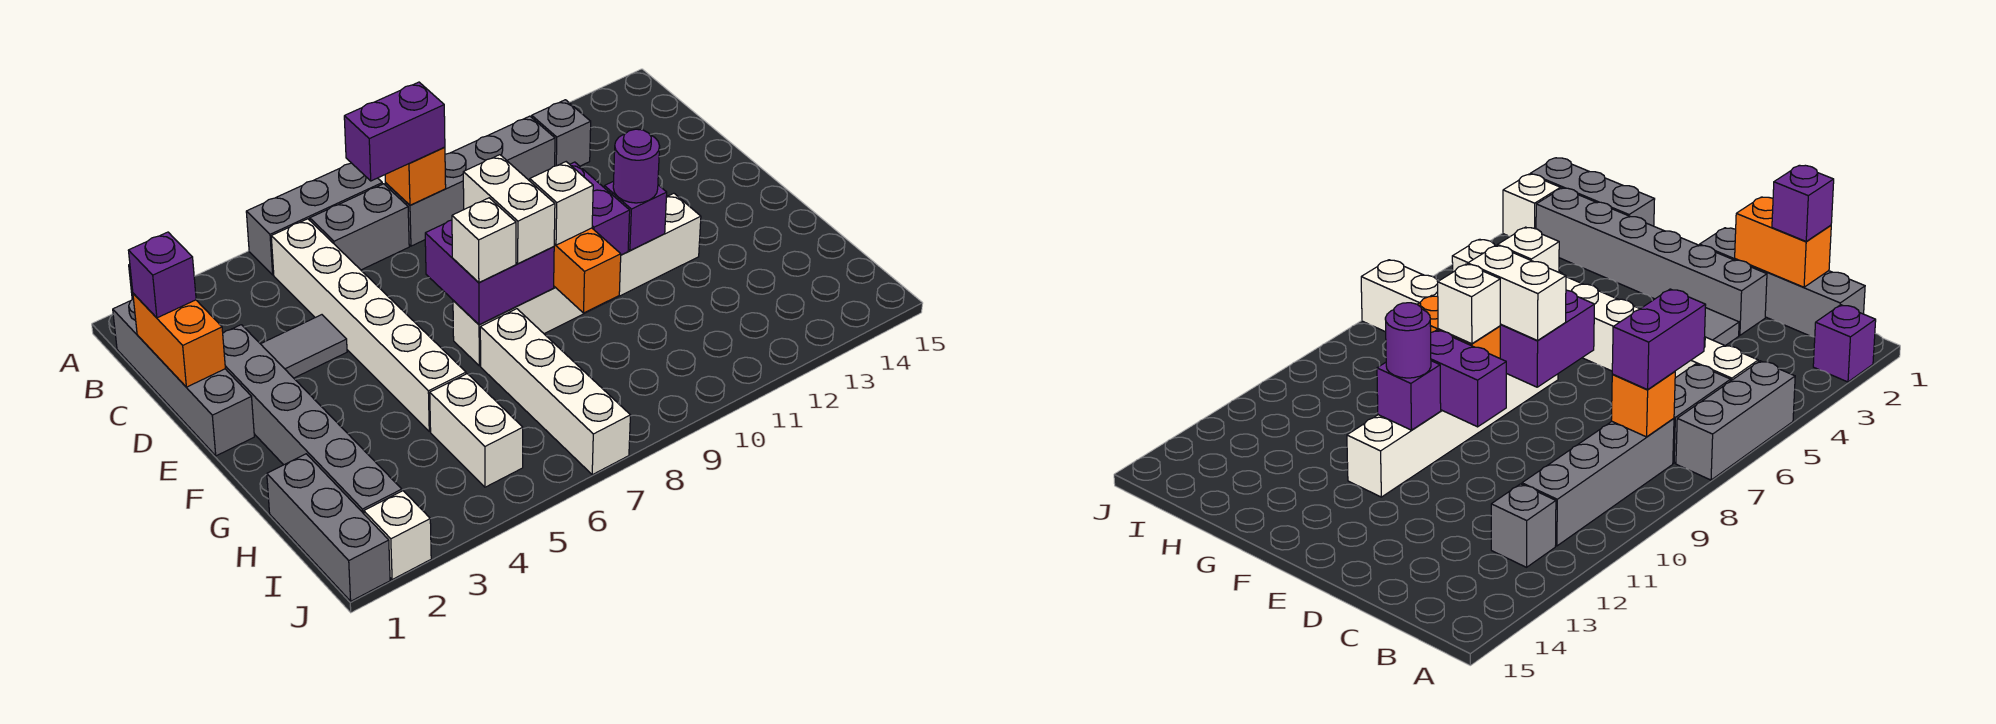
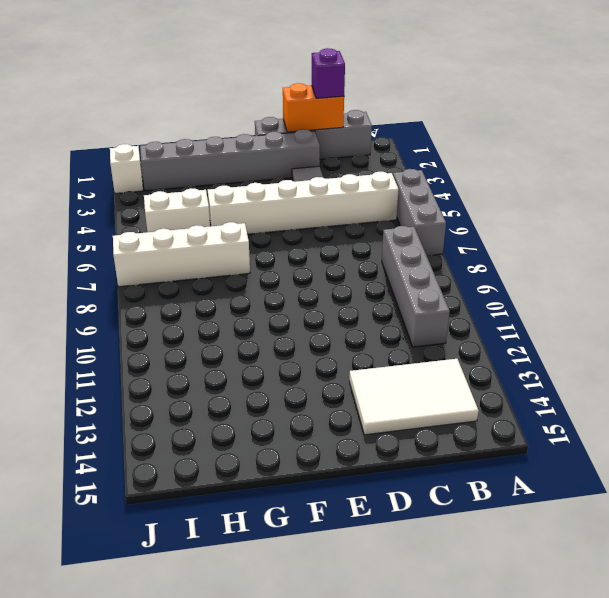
white tile B13:D14 level 1 -> none
none -> purple brick A2 level 1
none -> grey brick B6:B7 level 1
none -> grey brick B12 level 1

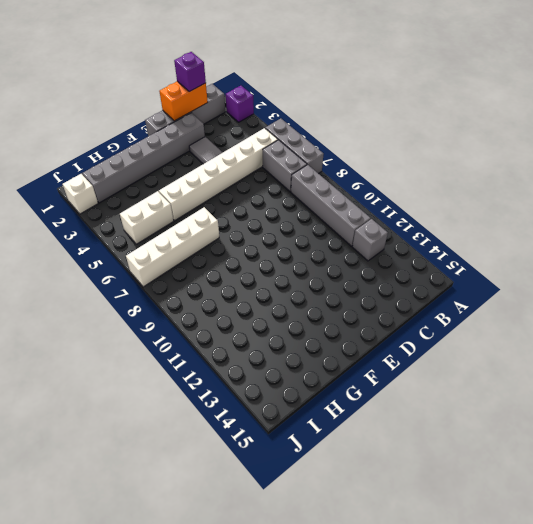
none -> white brick F7:F12 level 1
none -> grey brick H1:J1 level 1
none -> orange brick B8 level 2

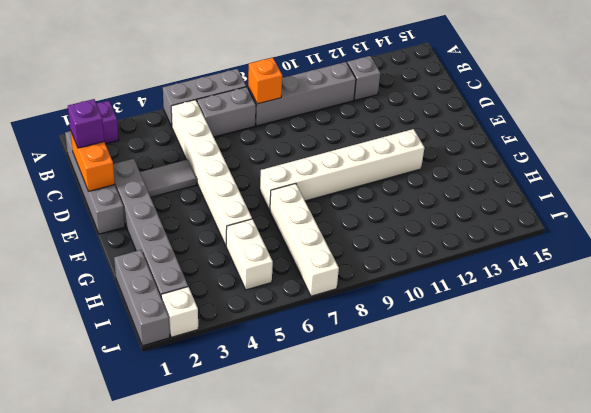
none -> purple brick E7:F8 level 2
none -> purple brick E10:F10 level 2
none -> orange brick F9:G9 level 2

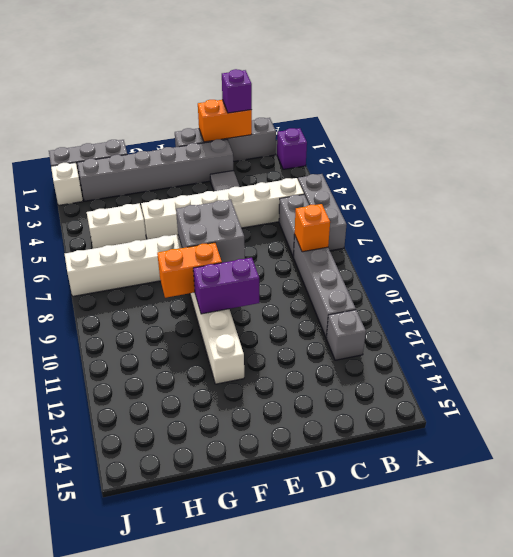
grey brick E7:F8 level 2 -> purple brick E7:F8 level 2
none -> purple brick F11 level 2
none -> purple brick B7:B8 level 3
none -> white brick E8:F8 level 3

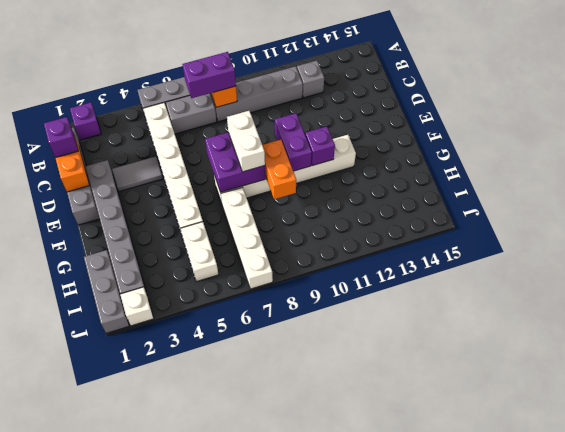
none -> white brick F7 level 3
none -> white brick F9 level 3
none -> purple round brick F11 level 3

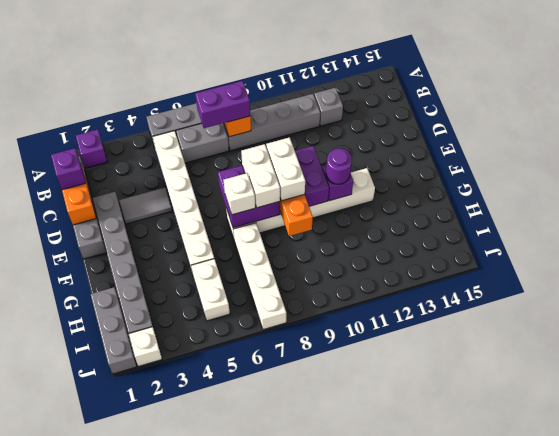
white brick E9:F9 level 3 -> white brick F9 level 3

